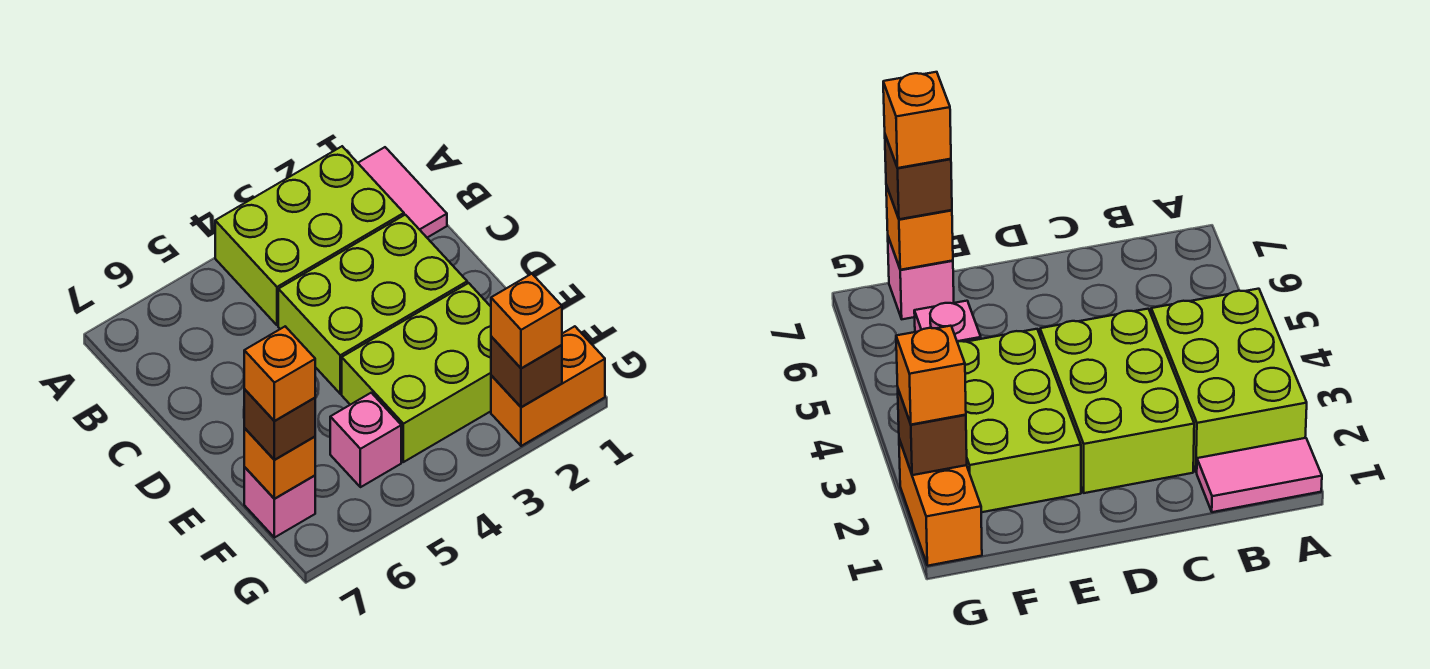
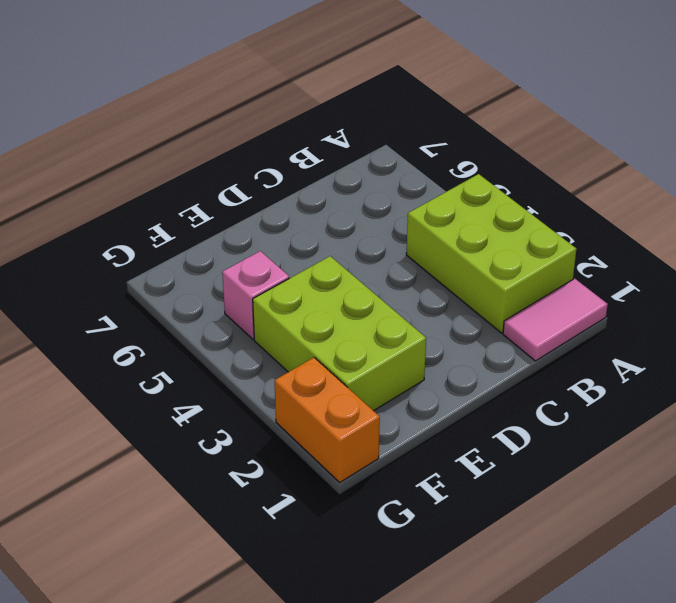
none -> lime brick C2:D4 level 1
none -> pink brick F7 level 1
none -> orange brick F7 level 2

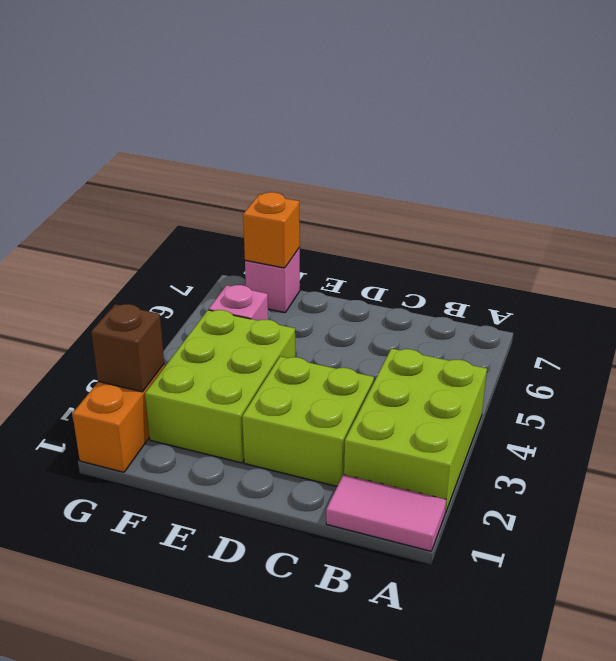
lime brick C2:D3 level 1 -> lime brick C2:D4 level 1
none -> brown brick F7 level 3
none -> orange brick G2 level 3
none -> orange brick F7 level 4

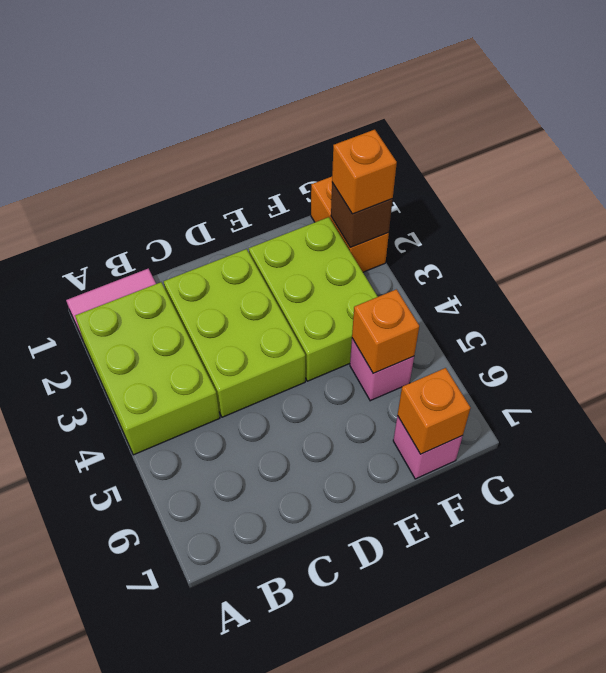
orange brick F5 level 2 -> orange brick F7 level 4
none -> brown brick F7 level 3

